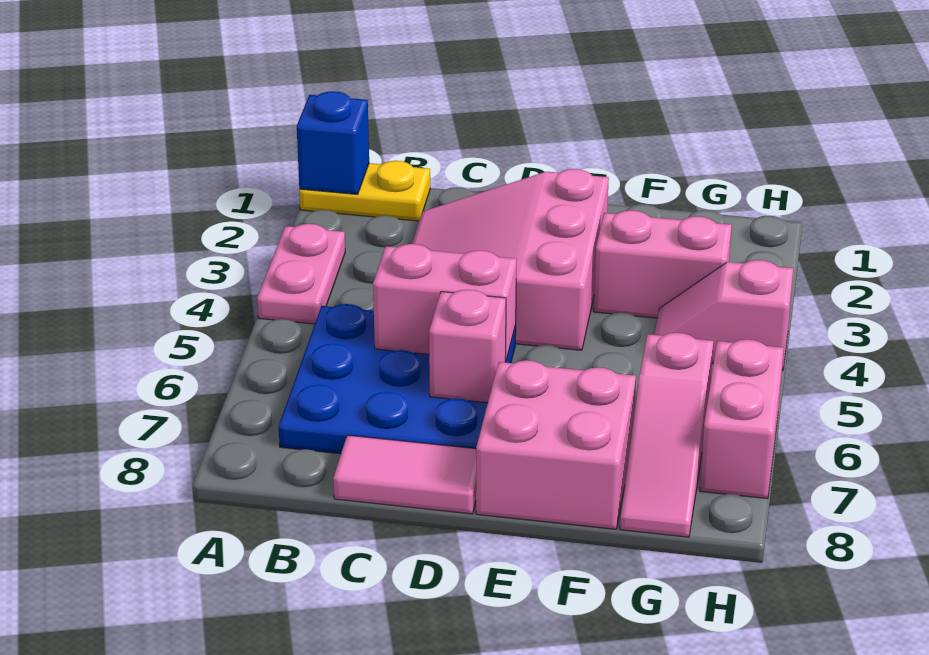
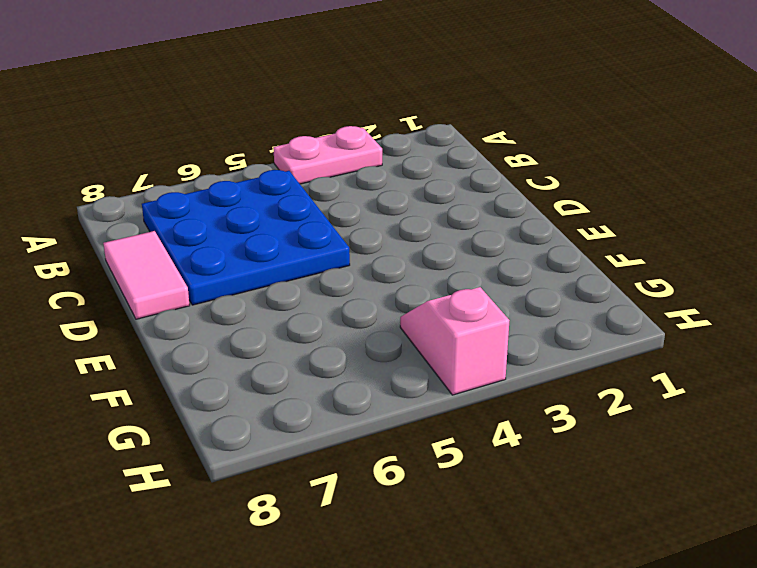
none -> yellow plate A1:B1 level 1
none -> pink slope C2:E4 level 1 top E
none -> pink brick E7:F8 level 1

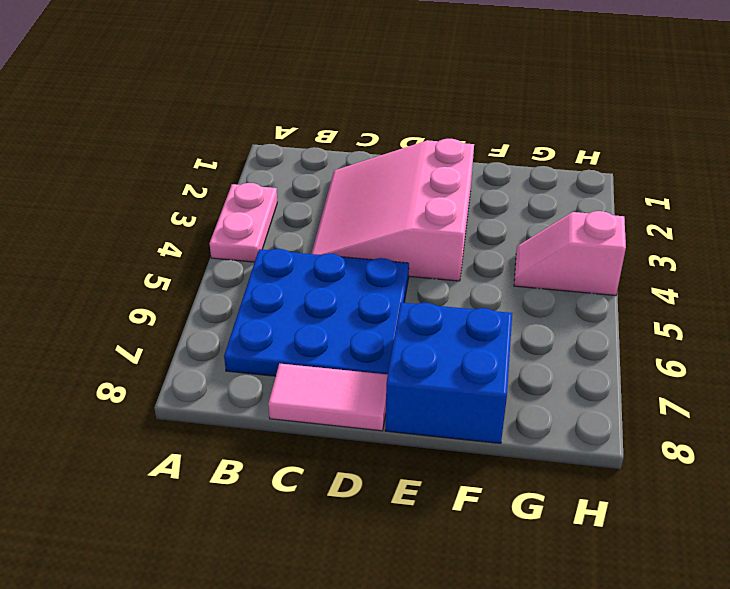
blue brick E7:F8 level 1 -> pink brick E7:F8 level 1
none -> yellow plate A1:B1 level 1
none -> pink brick F3:G3 level 1
none -> pink slope G6:G8 level 1 top 6

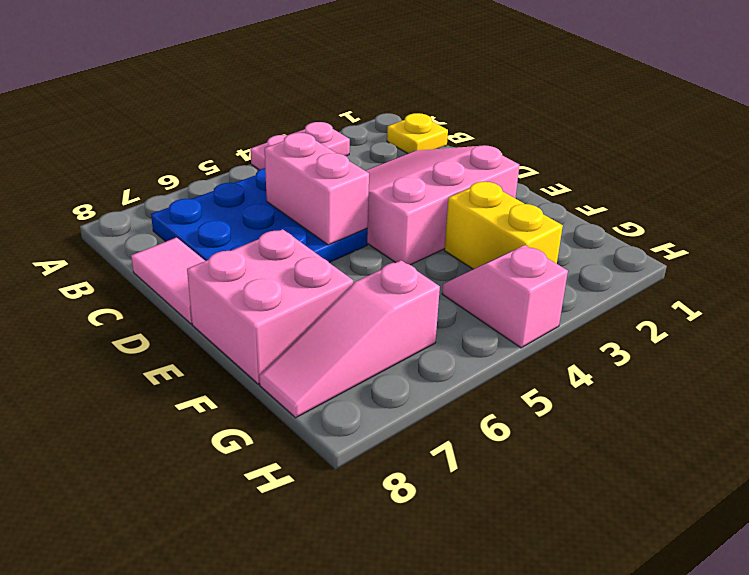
yellow plate B1 level 1 -> yellow plate A1:B1 level 1
yellow brick F3:G3 level 1 -> pink brick F3:G3 level 1
none -> pink brick H6:H7 level 1
none -> blue brick A1 level 2
none -> pink brick D6 level 2

